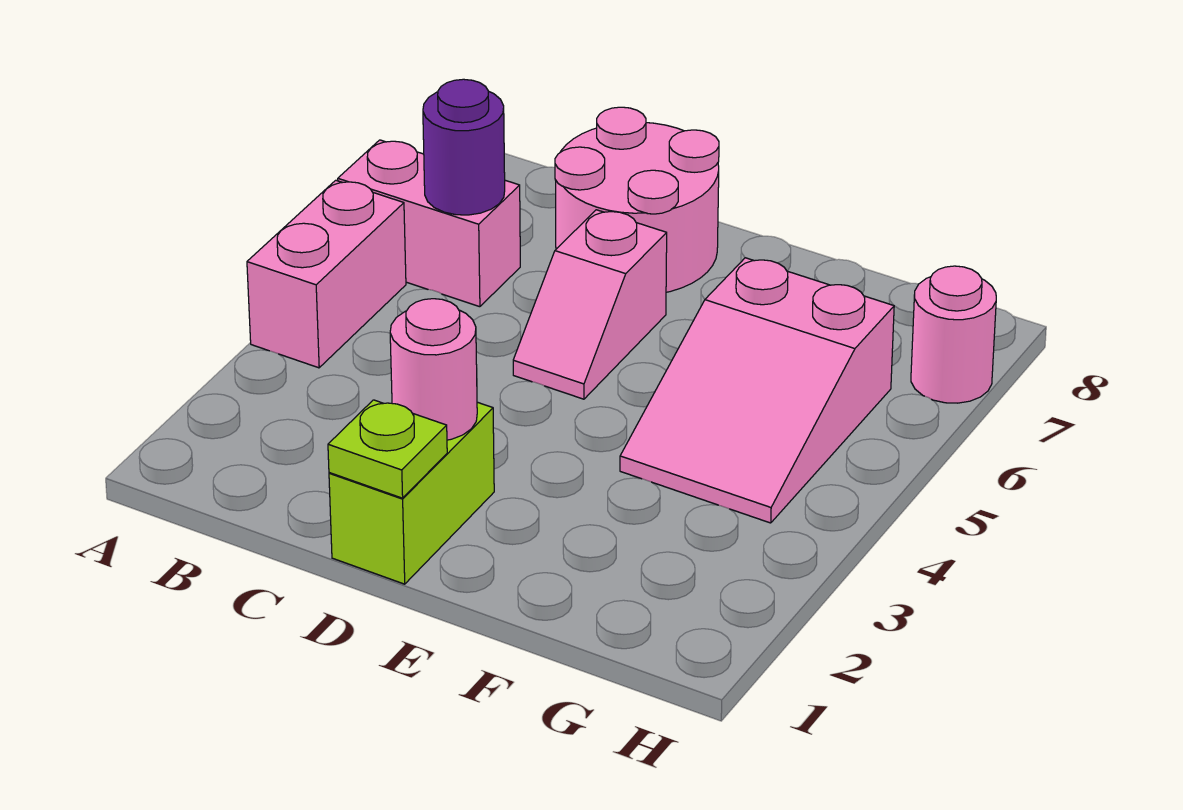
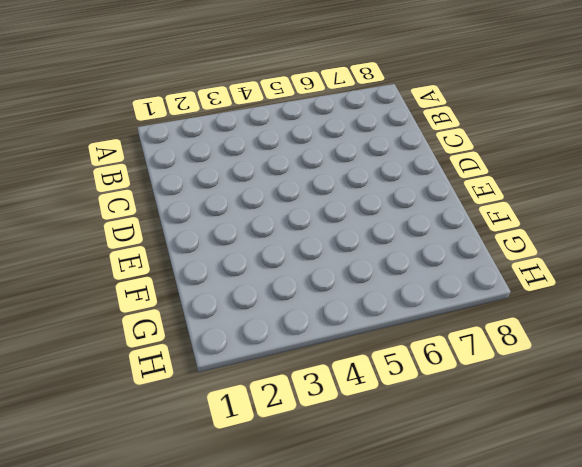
none -> pink brick A4:A5 level 1
none -> pink brick A6:B6 level 1

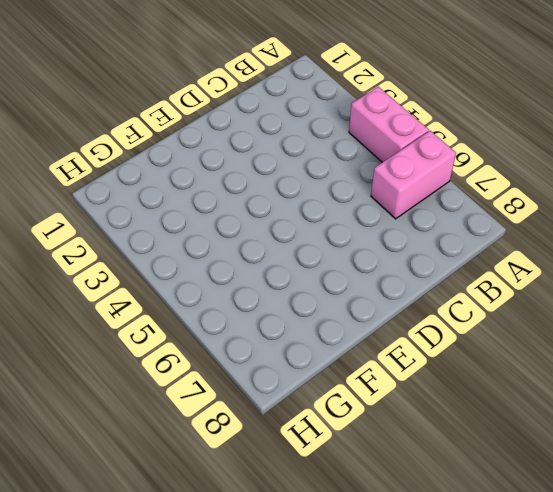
none -> pink round brick C7:D8 level 1
none -> lime brick D1:D2 level 1

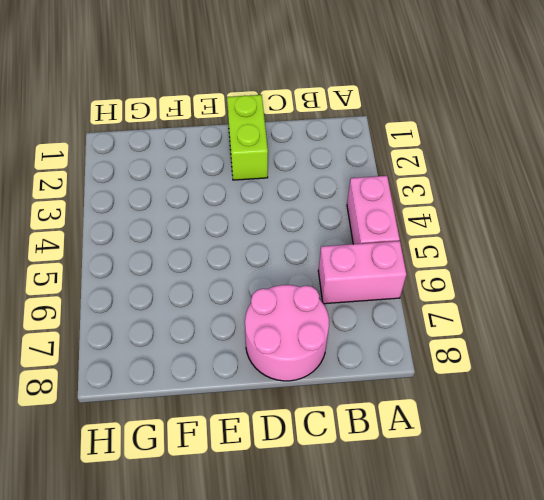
none -> pink slope D5:D6 level 1 top 6
none -> pink slope F4:G6 level 1 top 6

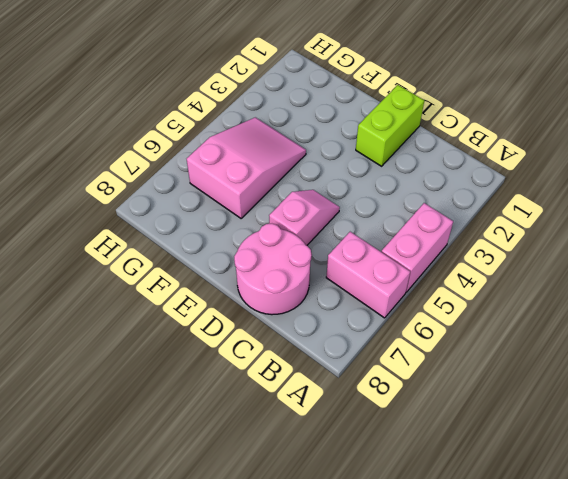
none -> pink round brick H7 level 1
none -> purple round brick B6 level 2

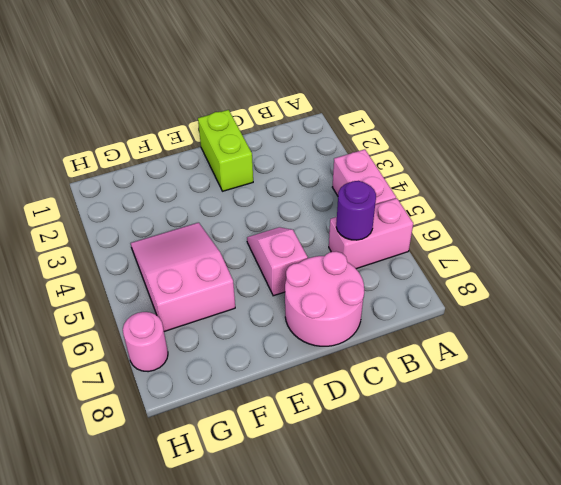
none -> lime plate D1 level 2
none -> pink round brick D2 level 2

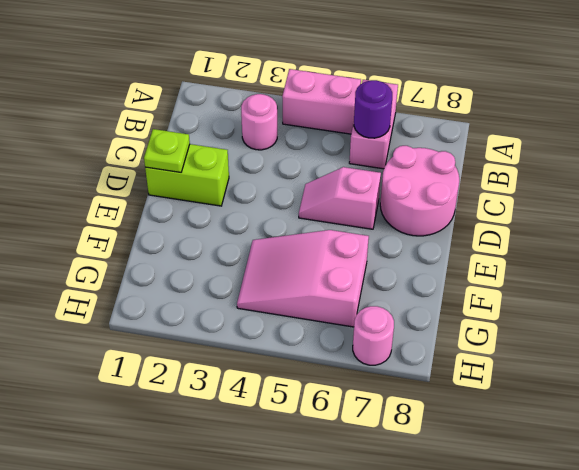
pink round brick B3 level 1 -> pink round brick D2 level 2

